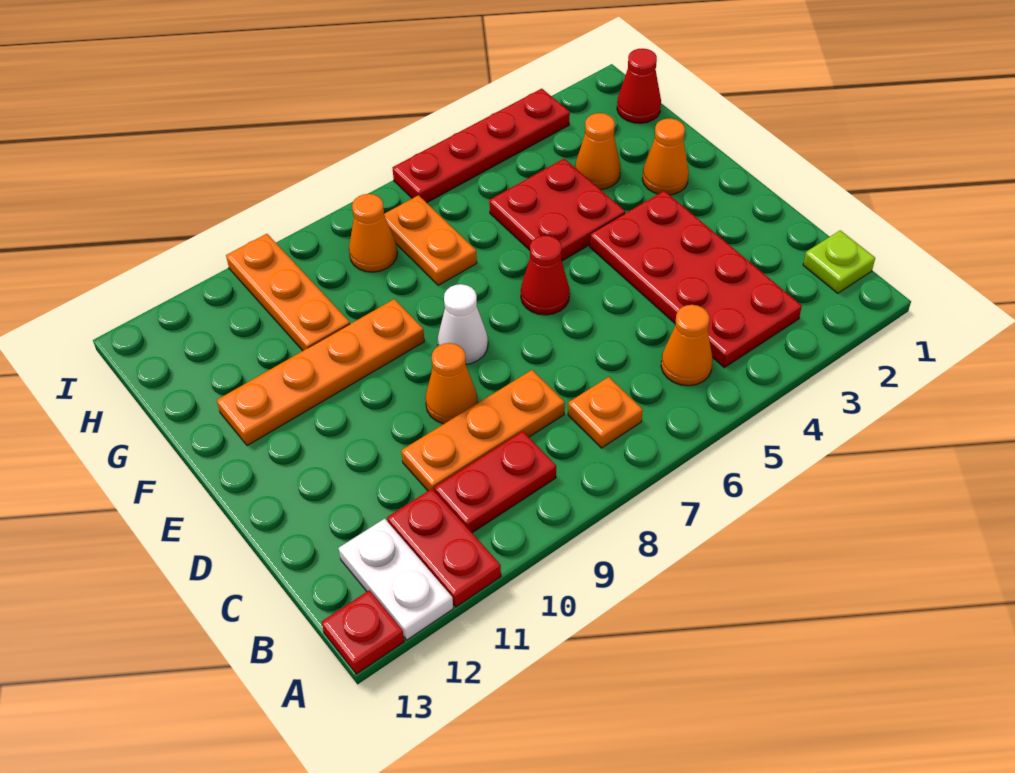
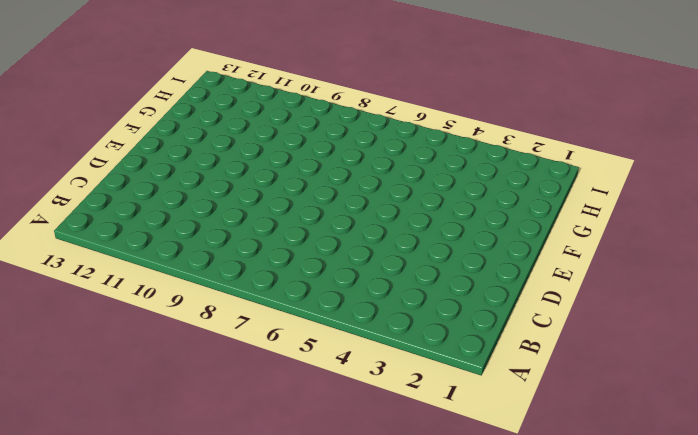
none -> red plate A11:B11 level 1
none -> white plate A12:B12 level 1
none -> red plate A13 level 1

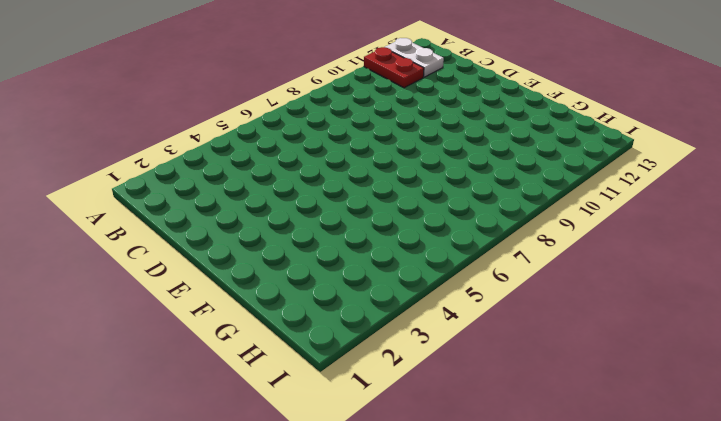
none -> red plate A13 level 1
none -> lime plate B1 level 1
none -> red plate B3:E4 level 1

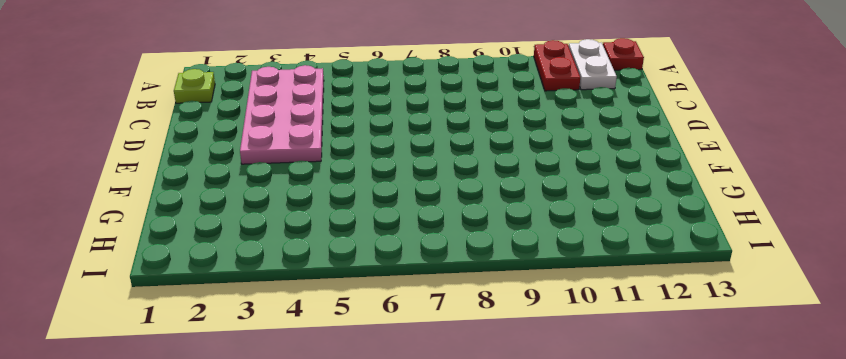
pink plate B3:E4 level 1 -> red plate B3:E4 level 1
none -> orange cone B5 level 1
none -> orange plate B7 level 1
none -> red plate B9:B10 level 1

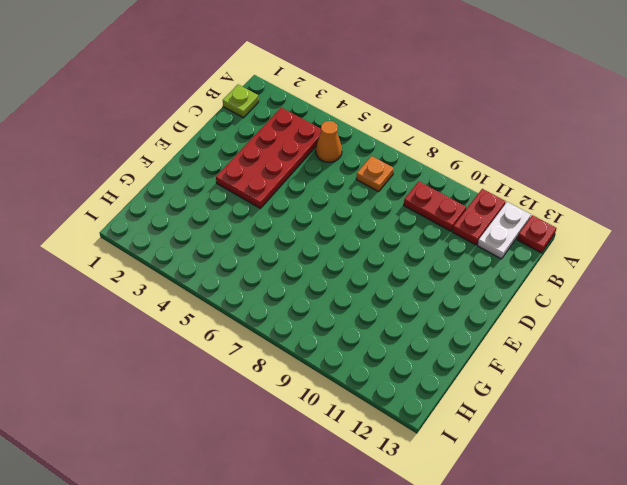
none -> orange plate C8:C10 level 1
none -> orange cone D9 level 1
none -> red cone E6 level 1

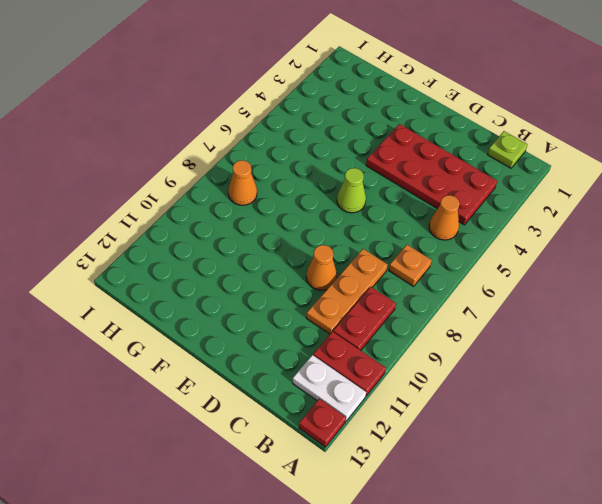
lime cone E6 level 1 -> red cone E6 level 1
none -> white cone E8 level 1
none -> orange cone F2 level 1
none -> red plate F4:G5 level 1

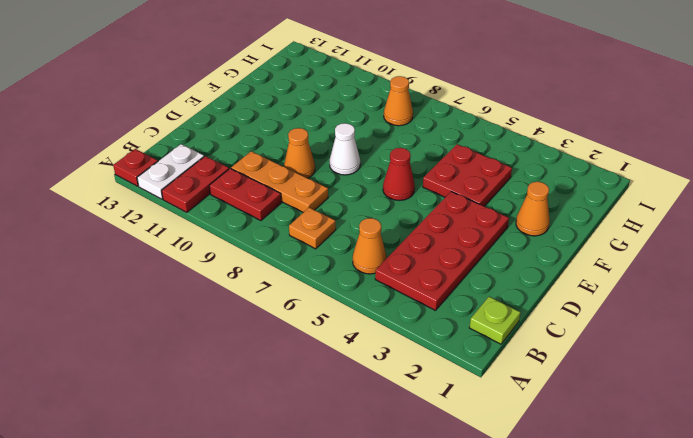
none -> orange plate F9:F12 level 1
none -> orange cone G3 level 1
none -> orange plate G7:H7 level 1

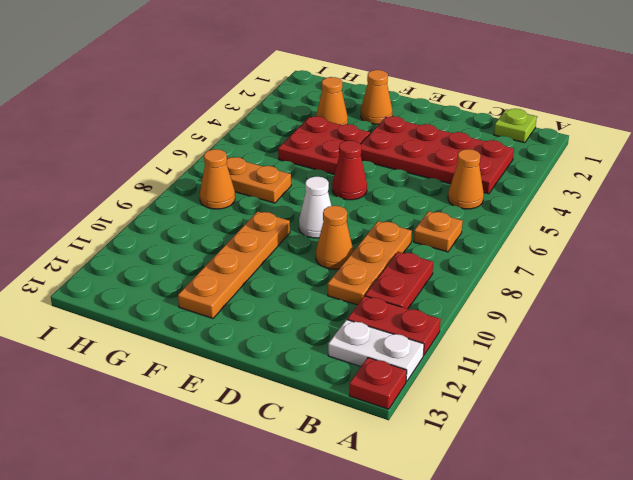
none -> orange plate G10:I10 level 1
none -> red cone H1 level 1
none -> red plate I3:I6 level 1

